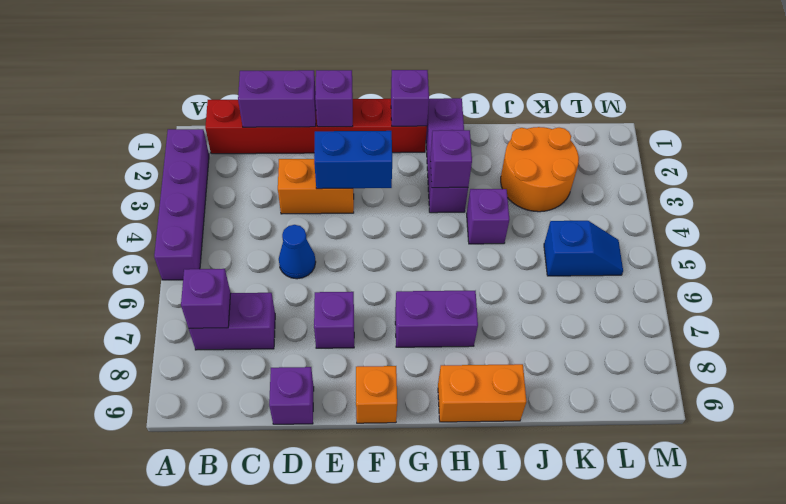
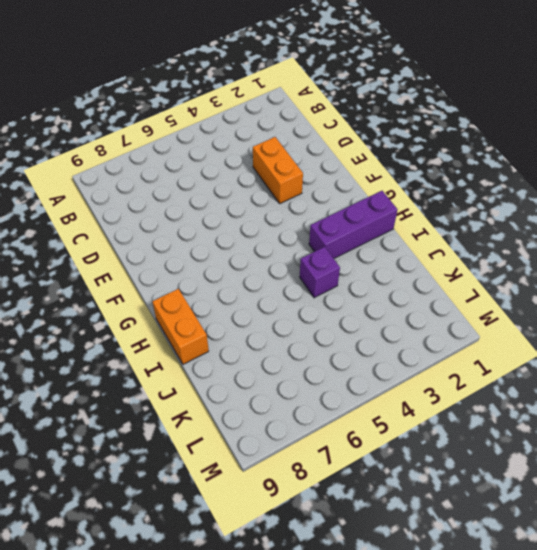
none -> purple brick A2:A5 level 1
none -> red brick B1:G1 level 1
none -> purple brick B7:C7 level 1

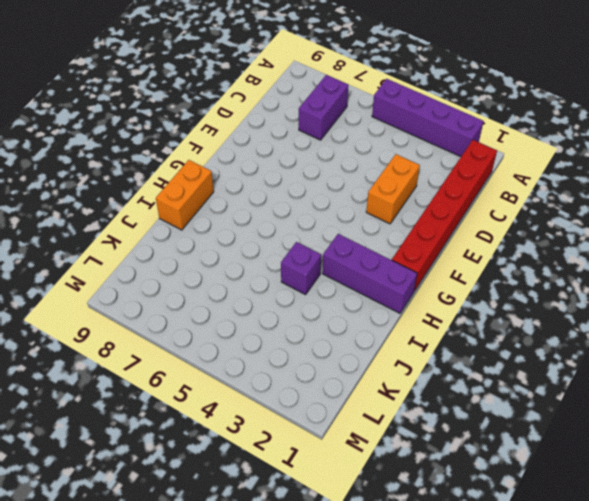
none -> blue cone D5 level 1
none -> purple brick D9 level 1
none -> purple brick E7 level 1

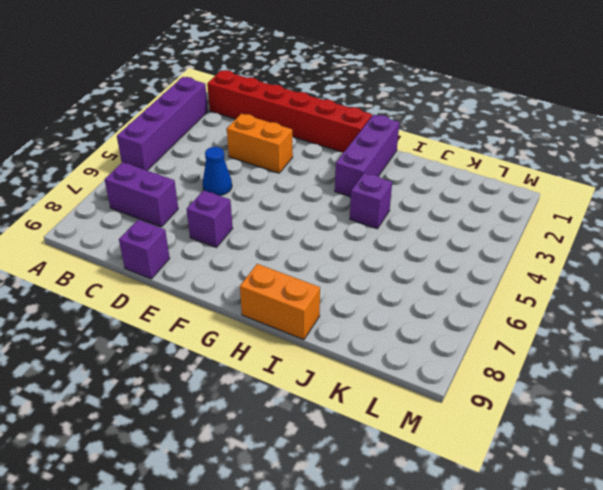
none -> orange brick F9 level 1
none -> purple brick G7:H7 level 1
none -> orange round brick J2:K3 level 1

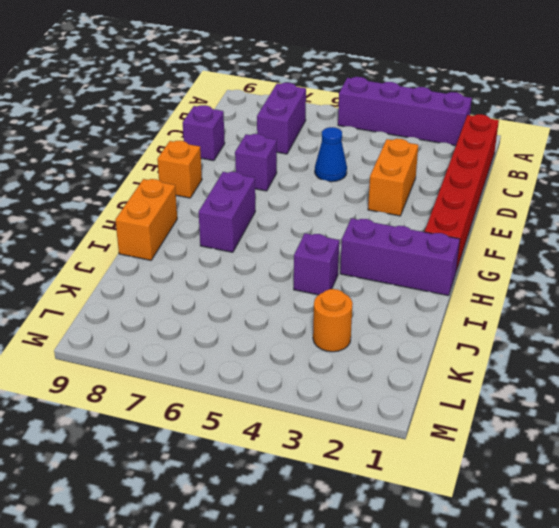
orange round brick K3 level 1 -> orange round brick J2:K3 level 1
none -> blue slope K5:L5 level 1 top K
none -> purple brick B7 level 2
none -> purple brick C1:D1 level 2

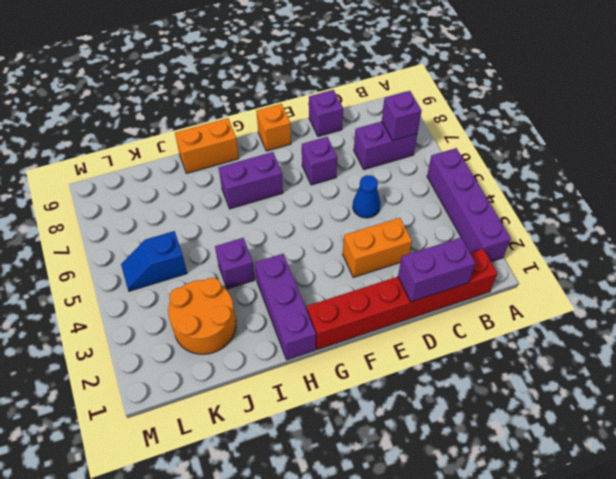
none -> purple brick E1 level 2
none -> blue brick E3:F3 level 2
none -> purple brick G1 level 2

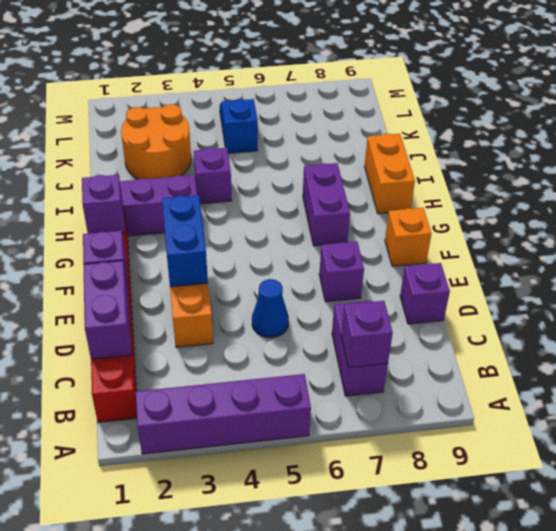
none -> purple brick H3 level 2

